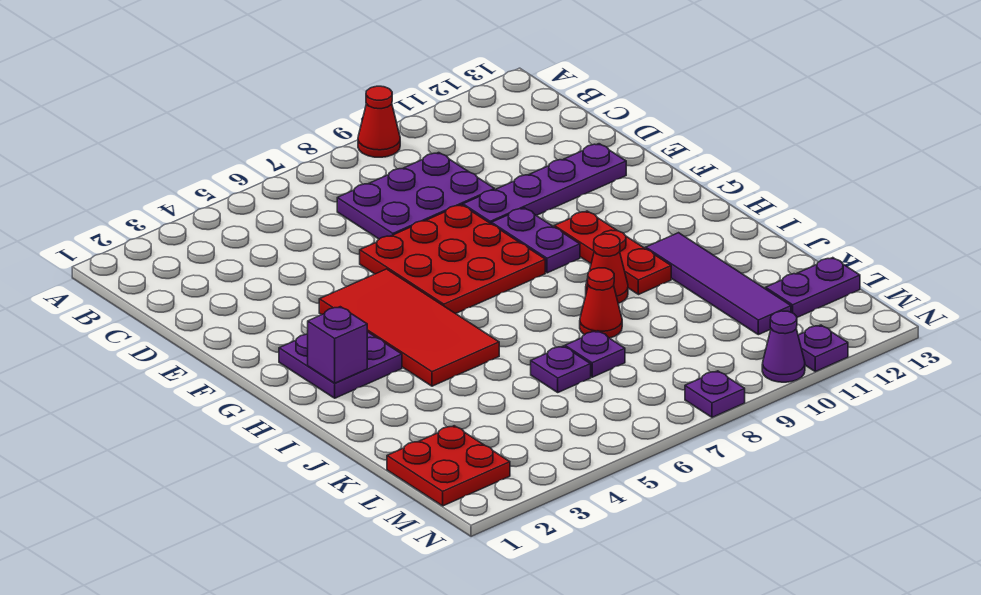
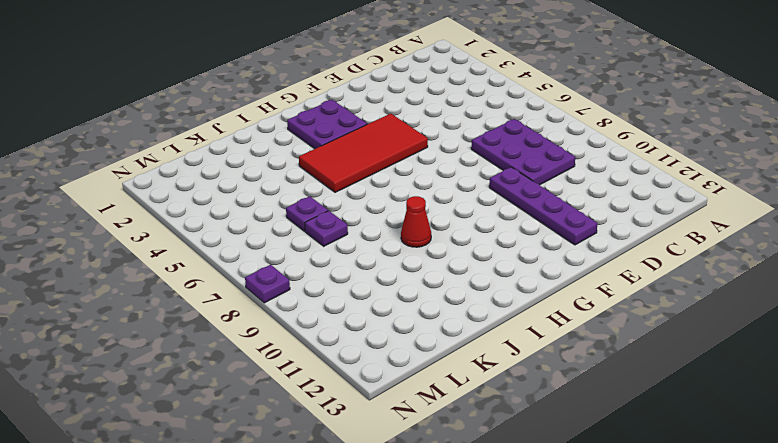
none -> red cone A9 level 1
none -> red plate E6:G8 level 1
none -> purple plate F9:G9 level 1

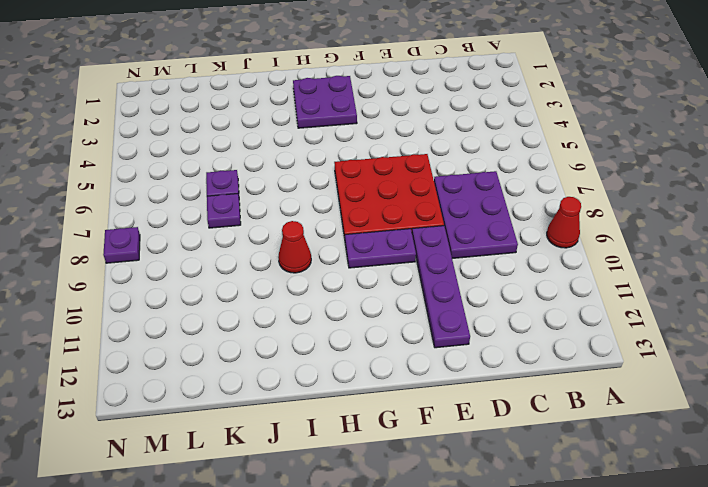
none -> red tile F4:I5 level 1
none -> red plate G10:I10 level 1
none -> purple tile I11:L11 level 1

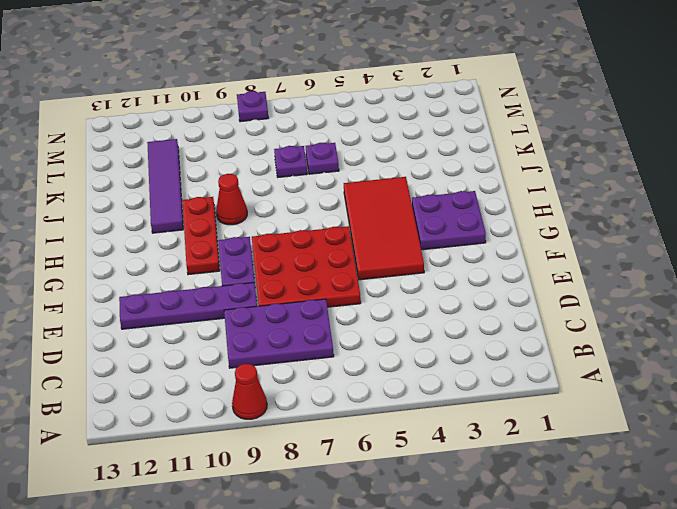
none -> red cone J8 level 1
none -> red plate L1:M2 level 1
none -> purple plate L12:L13 level 1

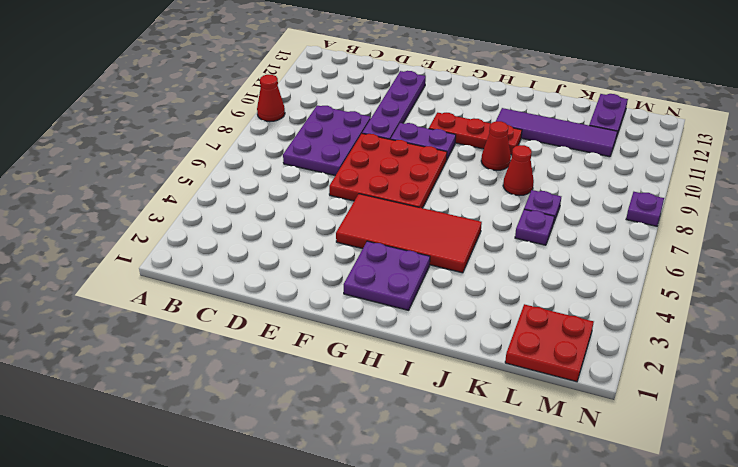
none -> purple cone N10 level 1
none -> purple plate N11 level 1
none -> purple brick H2 level 2

